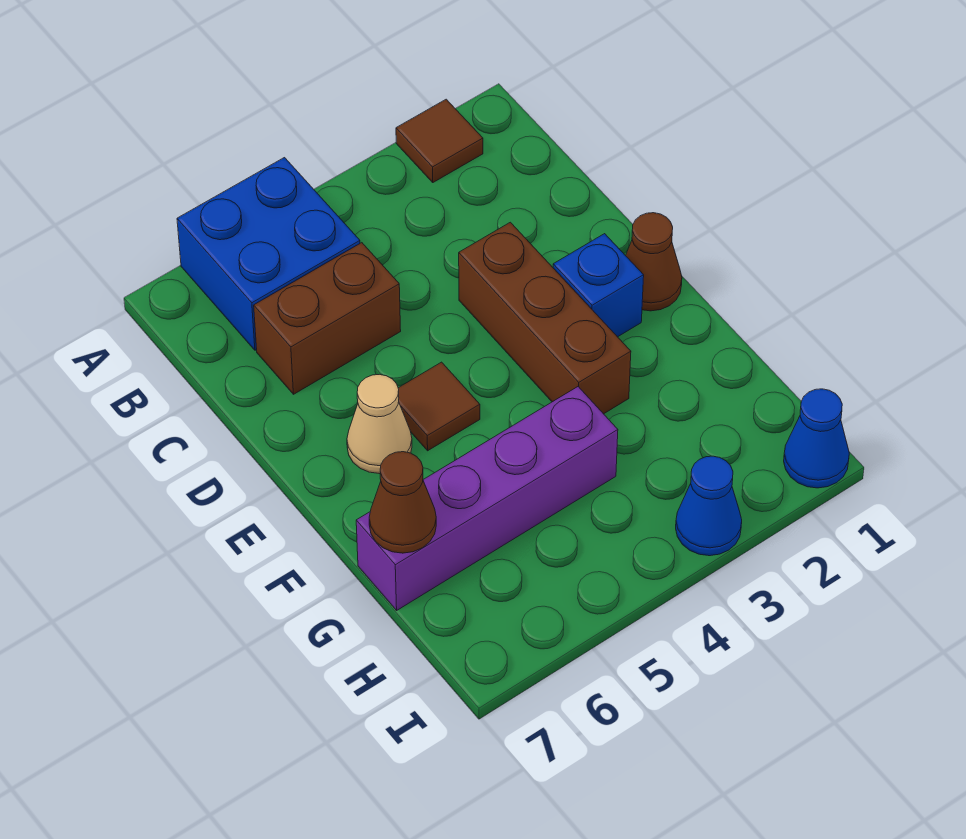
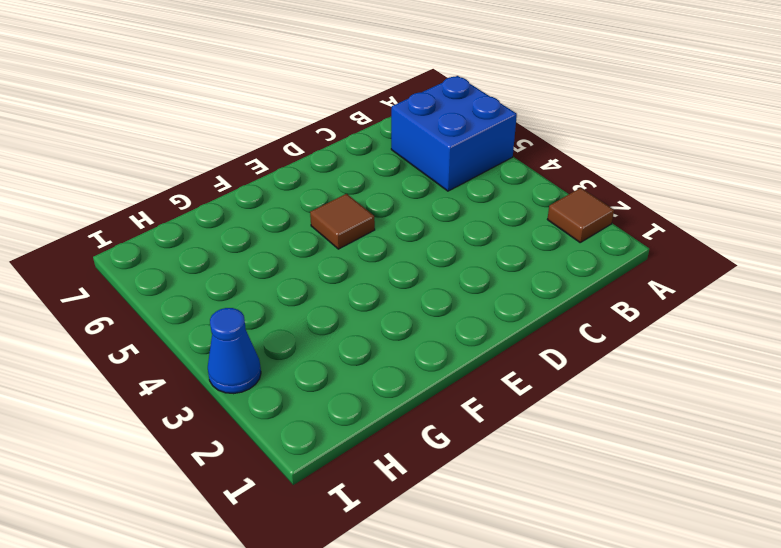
none -> brown brick C5:C6 level 1
none -> brown brick D3:F3 level 1
none -> brown cone E1 level 1

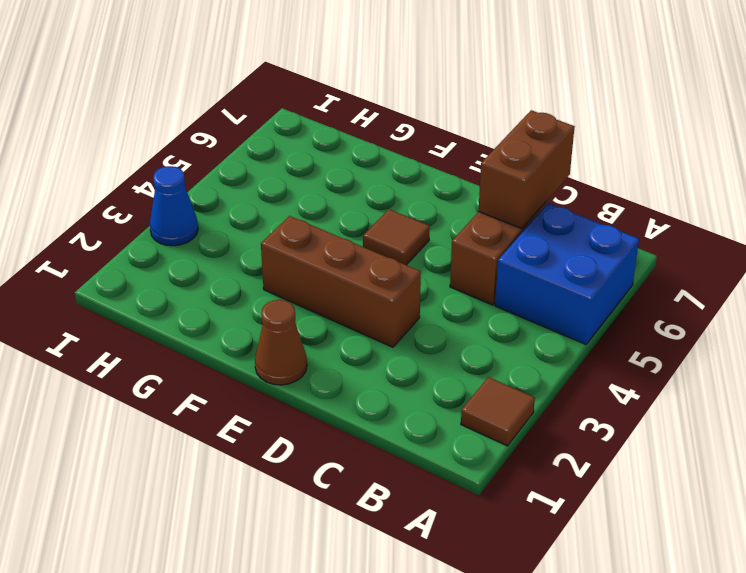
brown brick C6:C7 level 2 -> none
none -> blue brick E2 level 1
none -> tan cone E6 level 1
none -> purple brick G4:G7 level 1

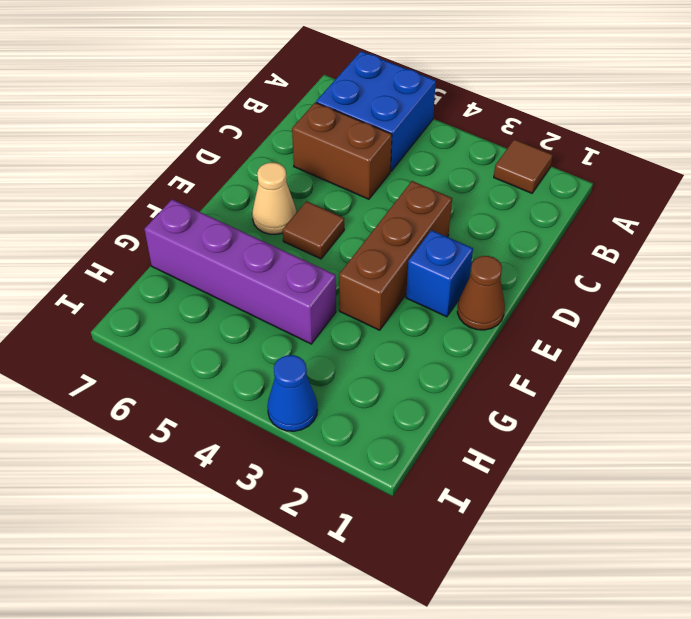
none -> blue cone I1 level 1
none -> brown cone G7 level 2

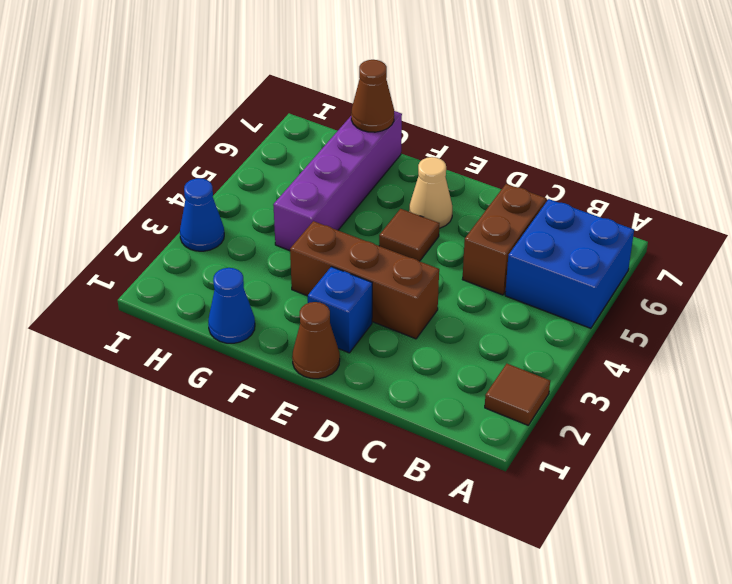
blue cone G1 level 1 -> blue cone I1 level 1

